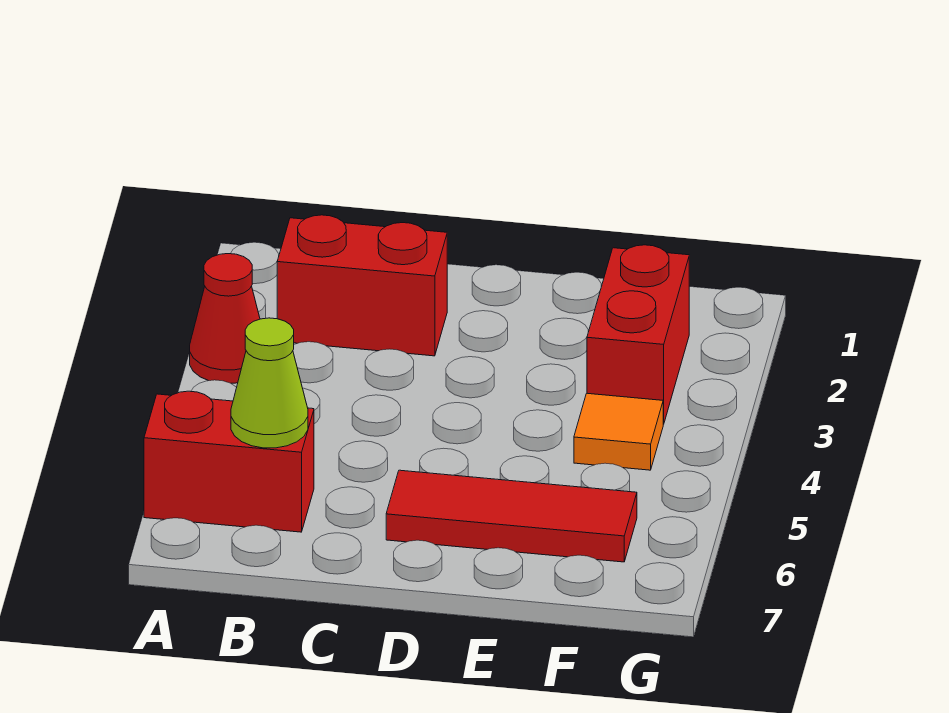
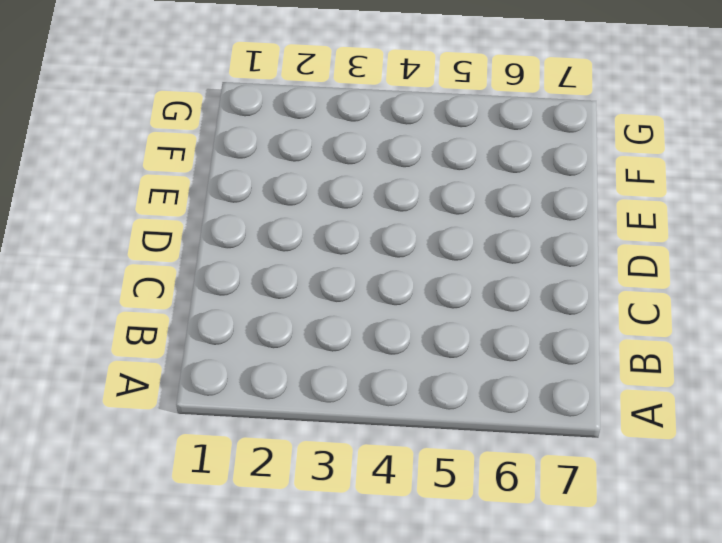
none -> red cone A3 level 1
none -> red brick A6:B6 level 1

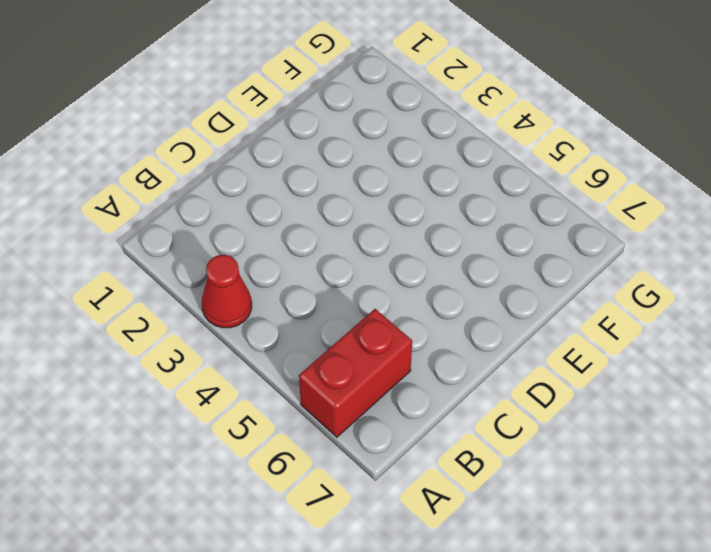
none -> red brick B2:C2 level 1
none -> red tile D6:F6 level 1

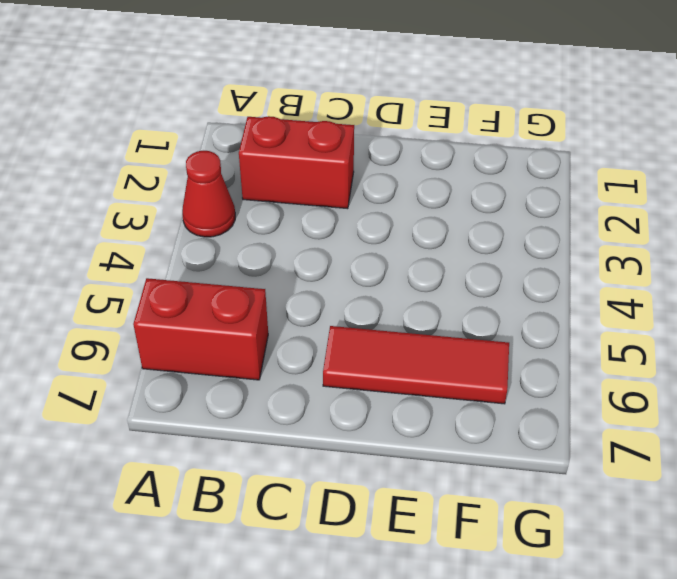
none -> red brick F2:F3 level 1
none -> orange tile F4 level 1

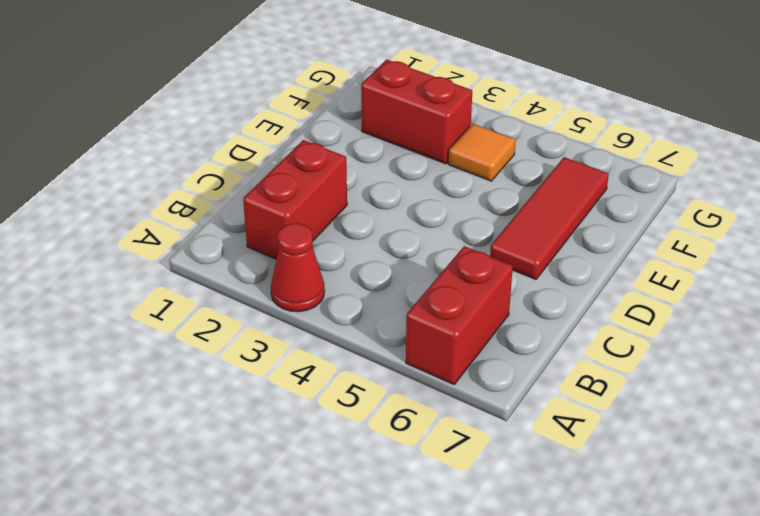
none -> lime cone B6 level 2

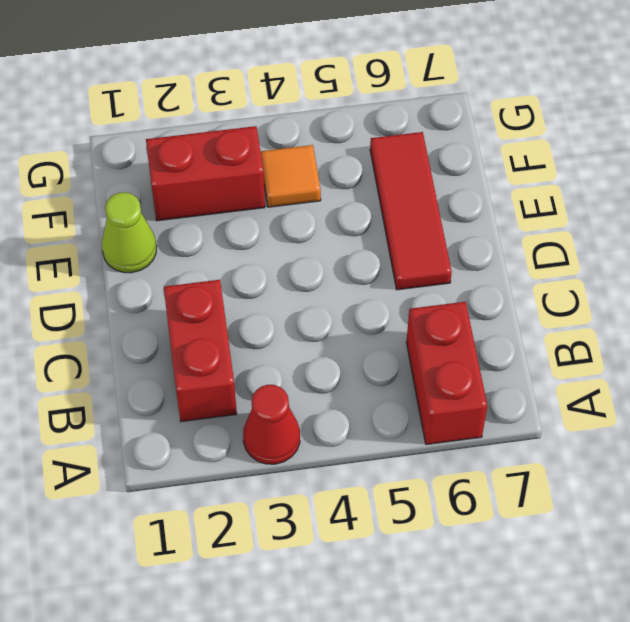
lime cone E1 level 1 -> lime cone B6 level 2

